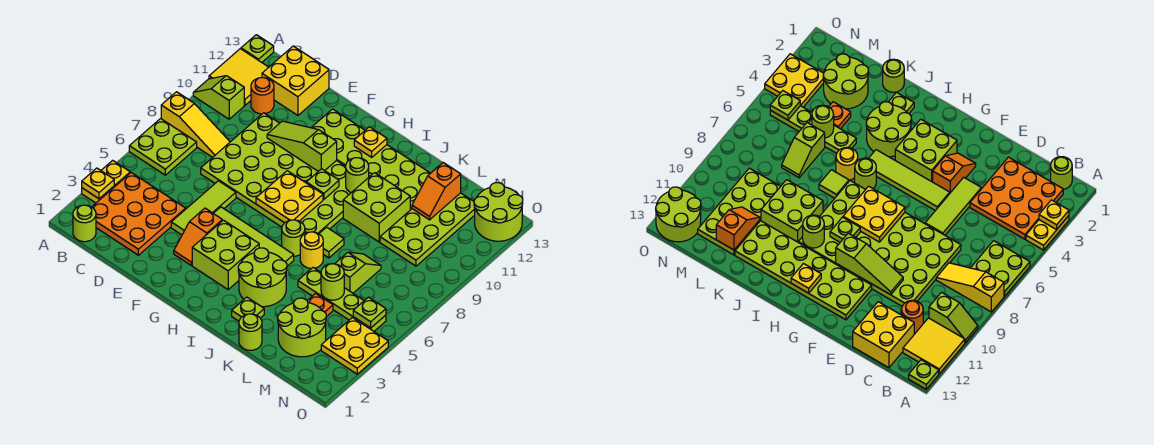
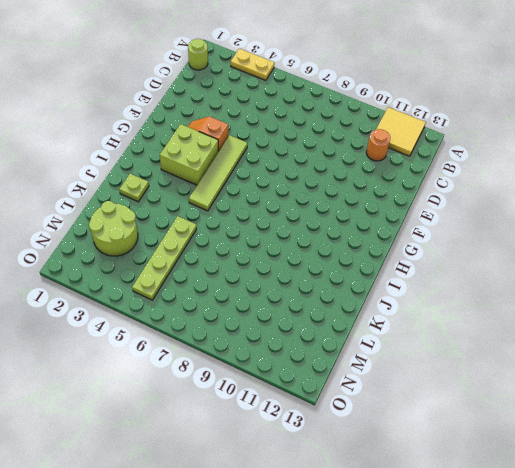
none -> lime plate A6:B7 level 1
none -> yellow slope A8:C8 level 1 top A
none -> lime slope A10:B10 level 1 top B
none -> lime plate A13 level 1

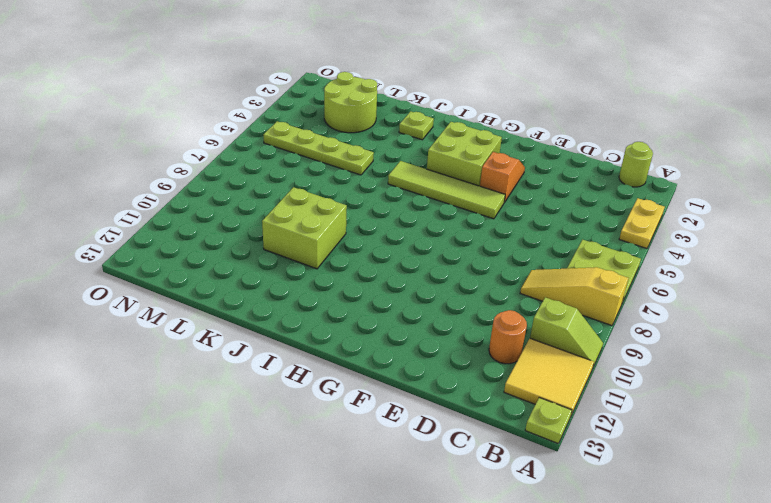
none -> orange plate B2:D4 level 1
none -> yellow brick C12:D13 level 1
none -> lime plate D7:I10 level 1
none -> lime tile E4:E6 level 1

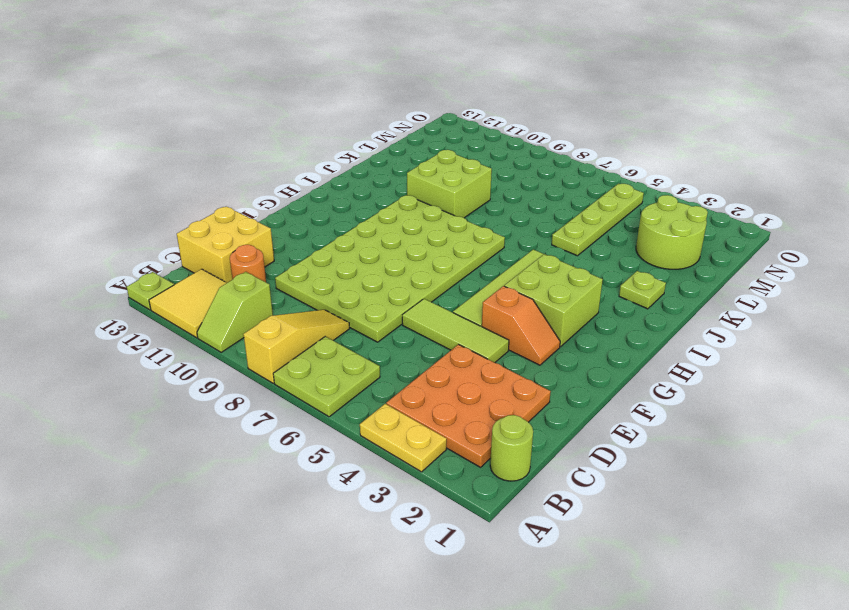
none -> lime plate F11:K12 level 1
none -> lime round brick I3:J4 level 1
none -> lime round brick I6 level 1
none -> yellow round brick J6 level 1

